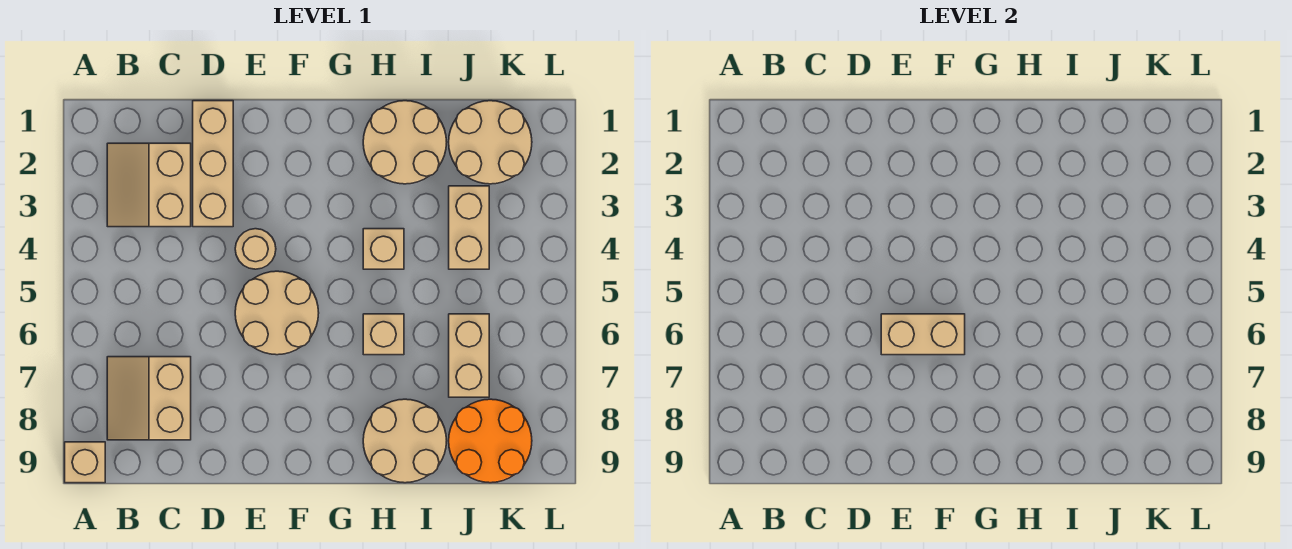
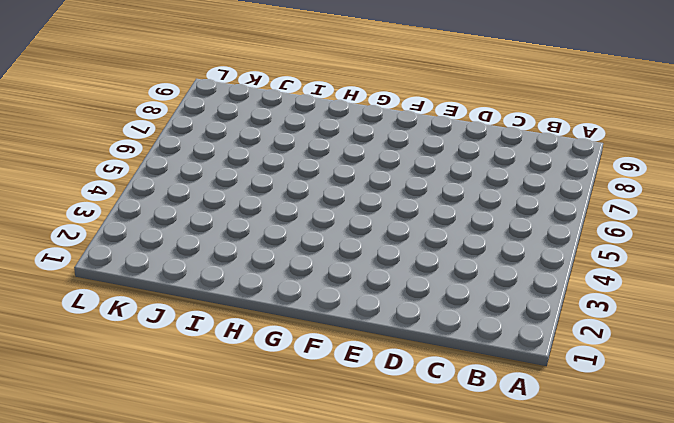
none -> tan brick A9 level 1
none -> tan slope B2:C3 level 1 top C
none -> tan slope B7:C8 level 1 top C

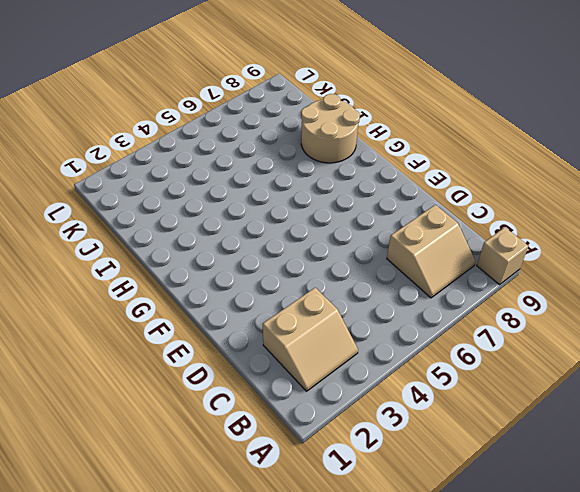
none -> tan brick D1:D3 level 1
none -> tan round brick E4 level 1
none -> tan round brick E5:F6 level 1

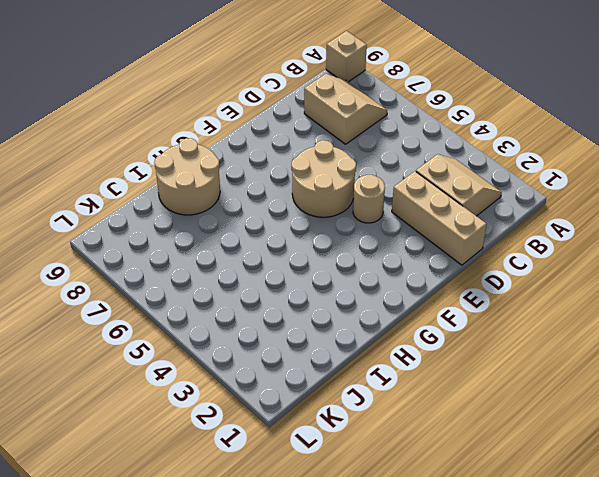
none -> tan round brick H1:I2 level 1
none -> tan brick H4 level 1
none -> tan brick H6 level 1

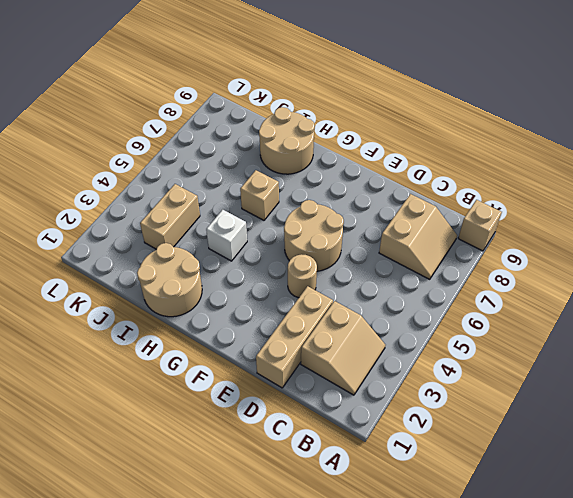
white brick H4 level 1 -> tan brick H4 level 1
none -> tan round brick J1:K2 level 1
none -> tan brick J6:J7 level 1
none -> orange round brick J8:K9 level 1

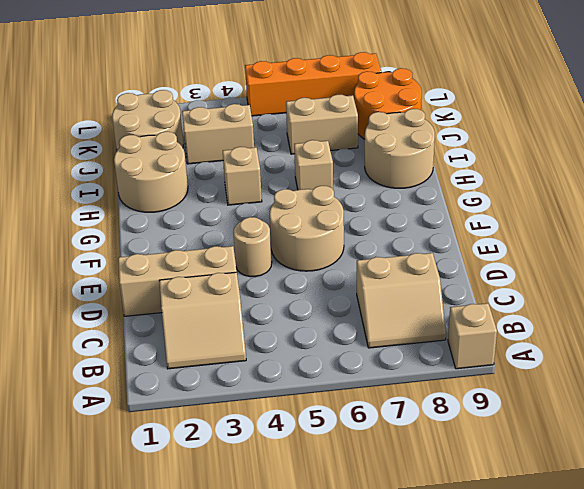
orange brick L5:L8 level 1 -> none
none -> tan brick E6:F6 level 2

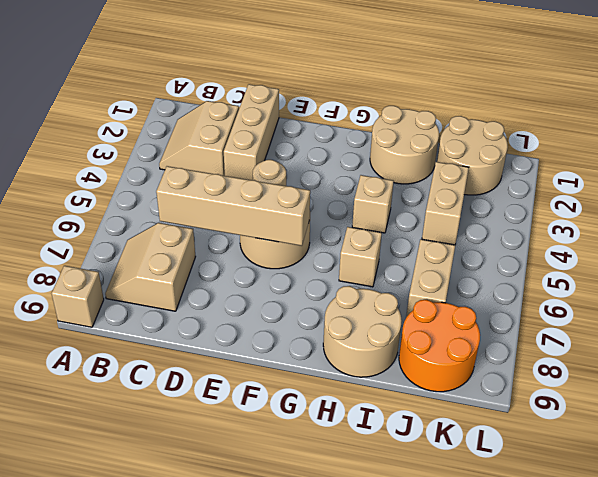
tan brick C6:F6 level 2 -> tan brick E6:F6 level 2

